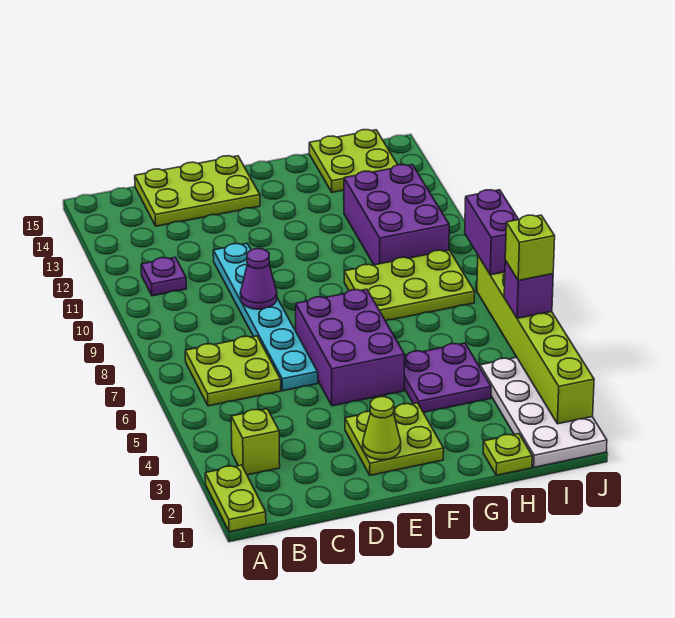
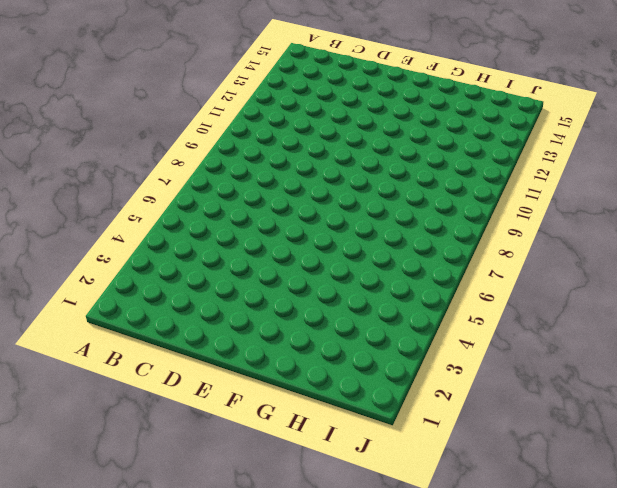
none -> lime plate A1:A2 level 1
none -> lime brick B3 level 1
none -> lime plate B6:C7 level 1

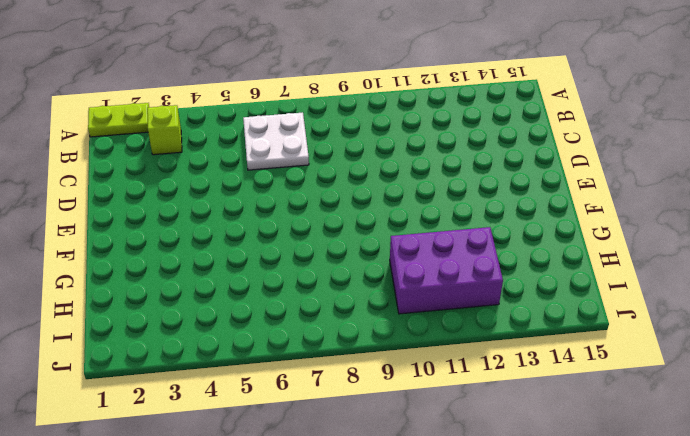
white plate B6:C7 level 1 -> lime plate B6:C7 level 1
none -> purple plate B11 level 1
none -> lime plate C14:E15 level 1
none -> cyan plate D6:D11 level 1

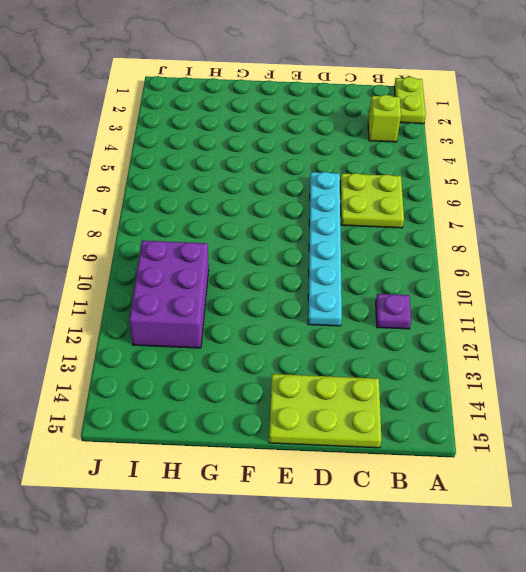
none -> lime plate E2:F3 level 1
none -> purple brick E5:F7 level 1
none -> purple plate G4:H5 level 1

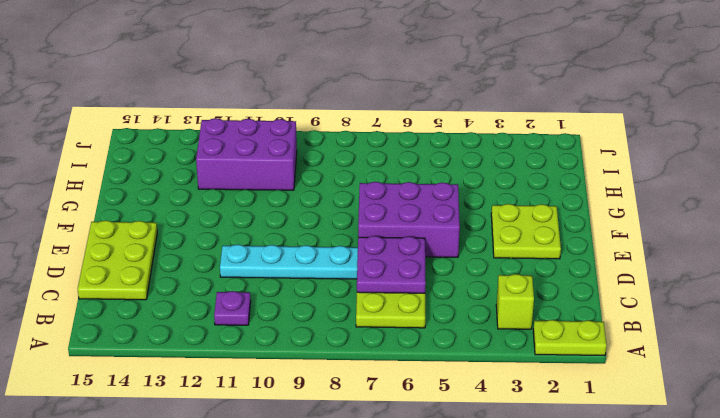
purple plate C6:D7 level 2 -> purple plate G4:H5 level 1
none -> lime plate G8:I9 level 1
none -> lime plate H1 level 1
none -> lime plate H14:I15 level 1

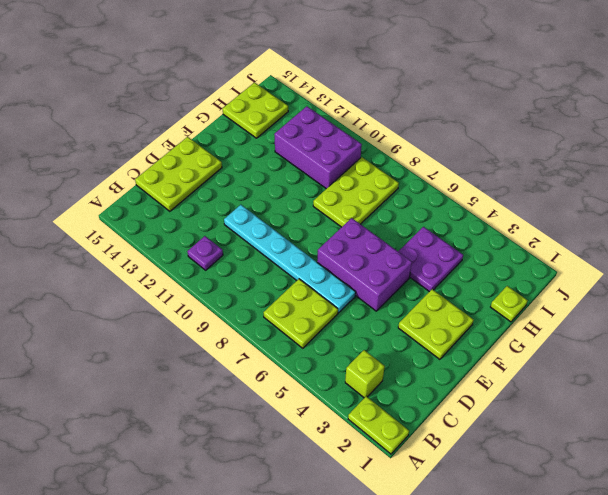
none -> white plate I1:J4 level 1
none -> purple cone D9 level 2
none -> lime cone E2 level 2

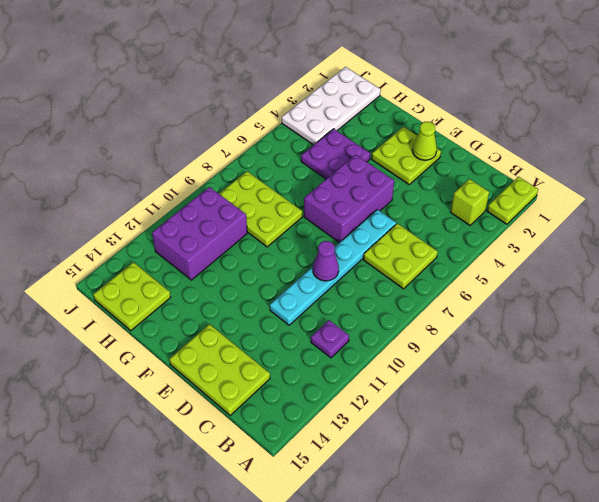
none -> lime plate H1 level 1
none -> lime brick J2:J7 level 2
none -> purple brick J5 level 3

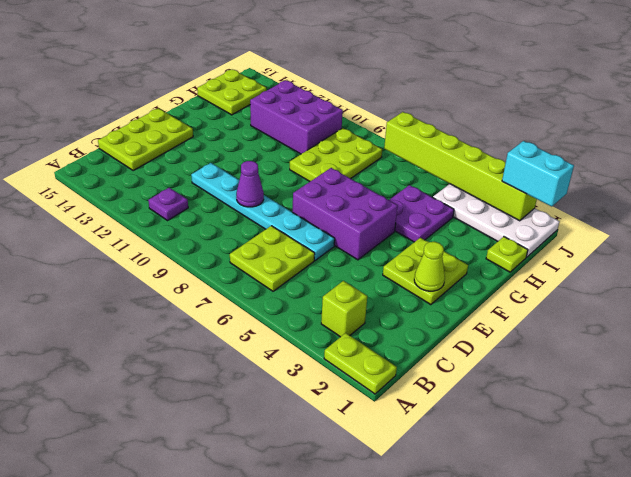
cyan brick J1:J2 level 3 -> none
none -> purple brick J5 level 3
none -> purple brick J7:J8 level 3
none -> lime brick J5 level 4

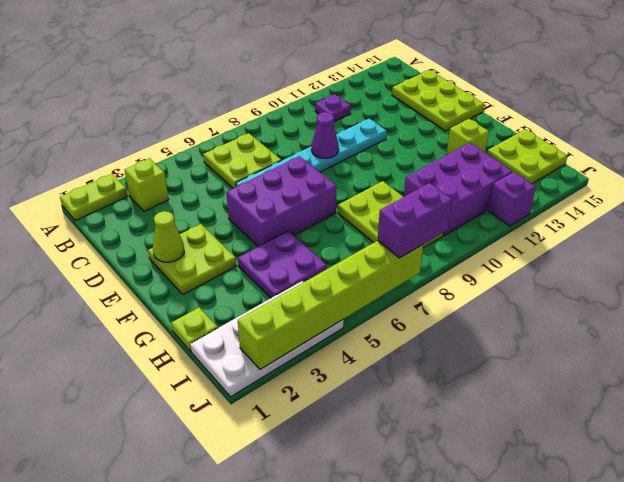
lime brick G13 level 1 -> lime brick J5 level 4
purple brick J12 level 1 -> purple brick J5 level 3

